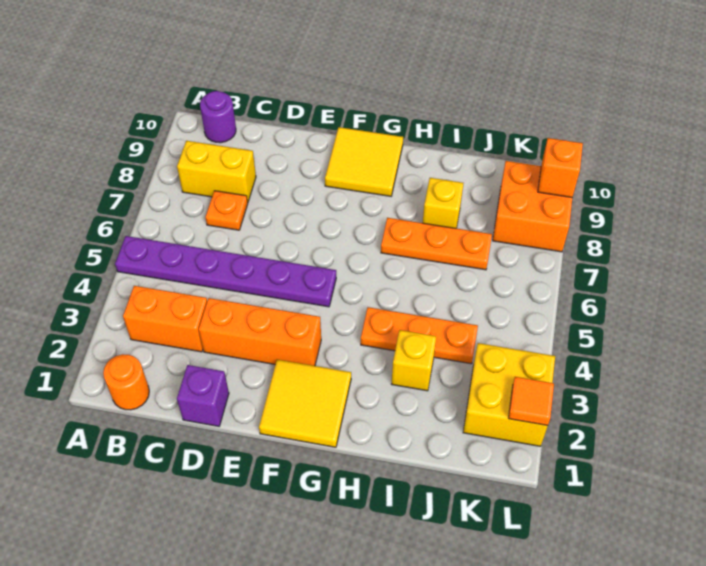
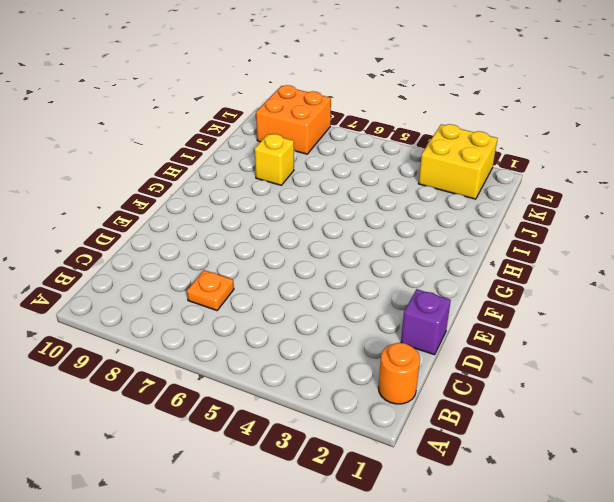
none -> purple plate A5:F5 level 1
none -> orange brick B3:C3 level 1
none -> yellow brick B8:C8 level 1

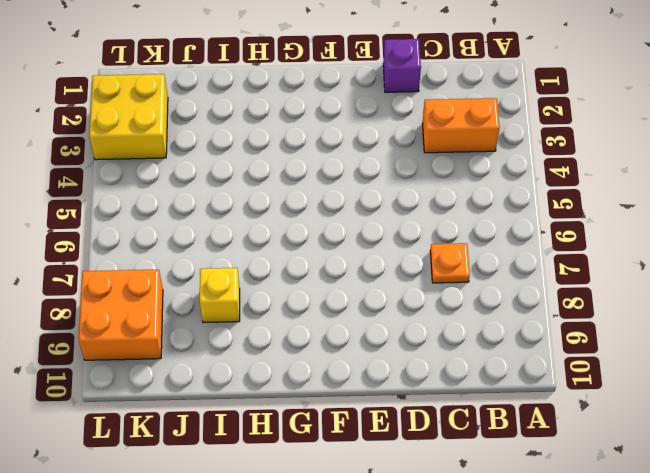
none -> purple plate A5:F5 level 1
none -> orange round brick B1 level 1
none -> yellow brick B8:C8 level 1

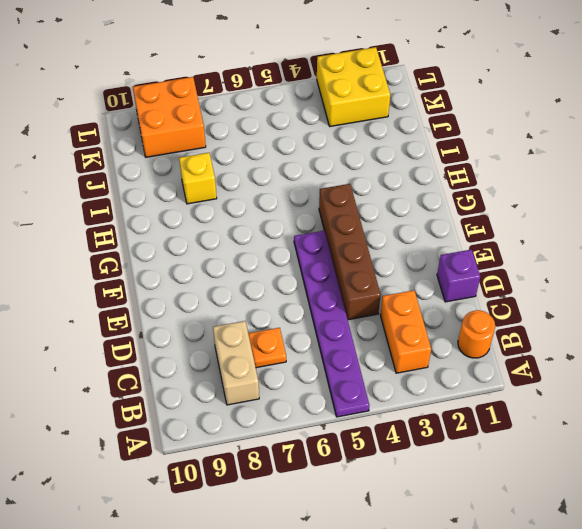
tan brick B8:C8 level 1 -> yellow brick B8:C8 level 1
brown brick D4:G4 level 1 -> none
none -> purple round brick B10 level 1
none -> orange brick D3:F3 level 1
none -> yellow tile F1:G2 level 1

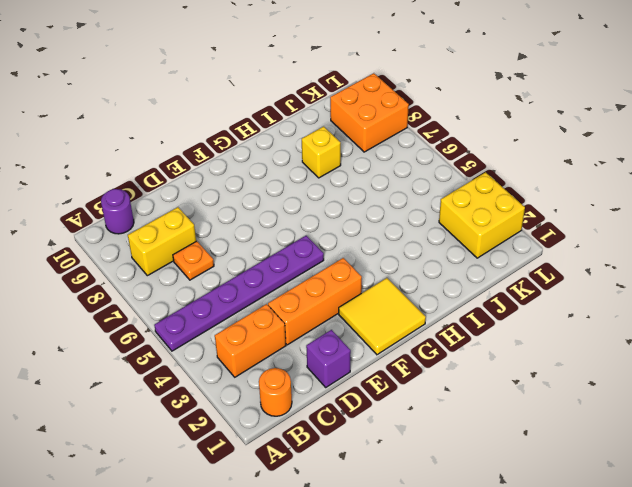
none -> yellow tile F9:G10 level 1
none -> orange plate H4:J4 level 1
none -> orange plate H7:J7 level 1

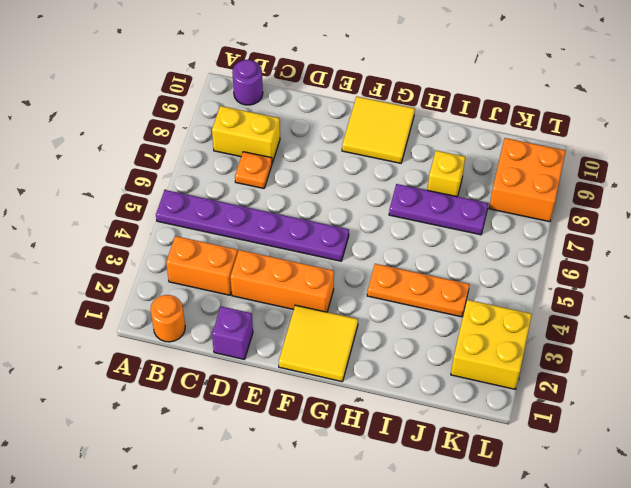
purple plate H7:J7 level 1 -> orange plate H7:J7 level 1
none -> yellow brick I3 level 1
none -> orange tile L2 level 2
none -> orange brick L9 level 2

